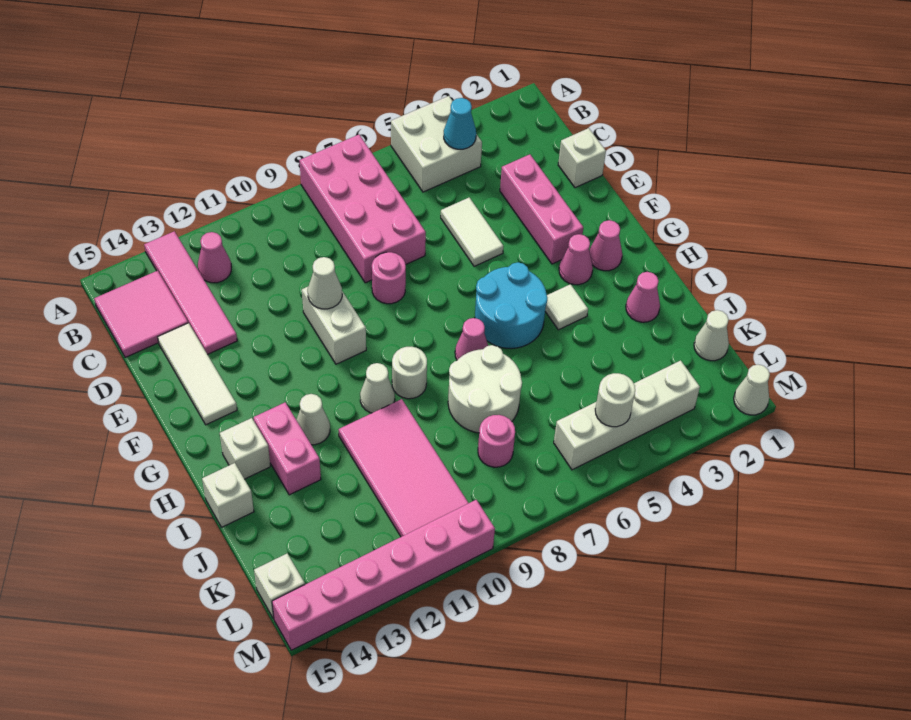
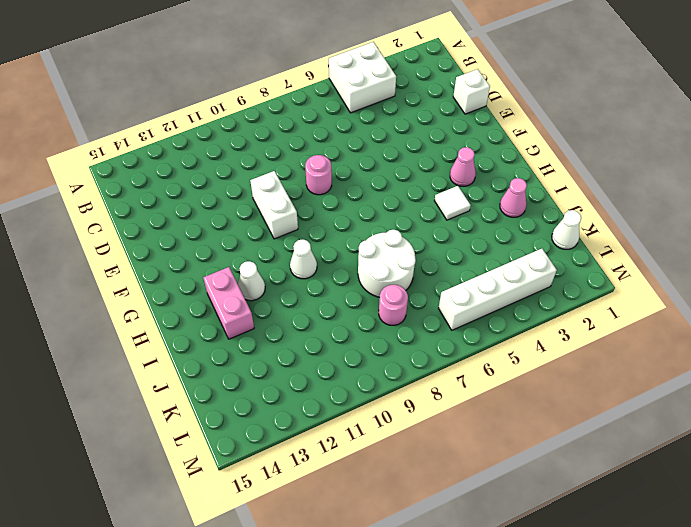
none -> pink brick A7:D8 level 1
none -> pink tile A13:D13 level 1
none -> pink cone B12 level 1
none -> pink tile B14:C15 level 1

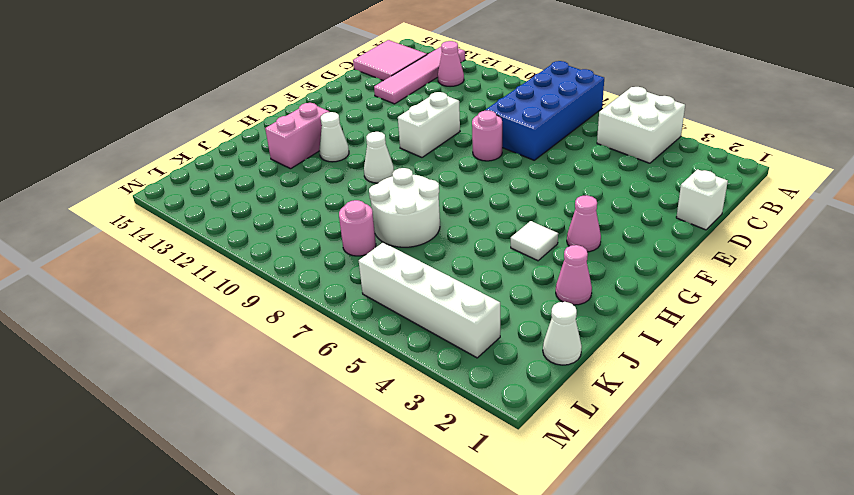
blue brick A7:D8 level 1 -> pink brick A7:D8 level 1
none -> pink brick D3:F3 level 1
none -> white tile D5:E5 level 1
none -> white tile D14:F14 level 1
none -> pink cone G2 level 1

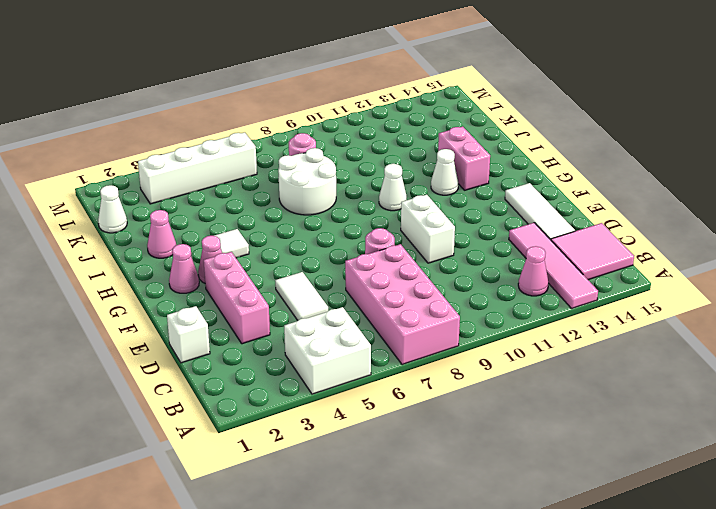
none -> cyan round brick G5:H6 level 1
none -> pink cone H7 level 1
none -> white round brick H9 level 1
none -> white brick H14 level 1

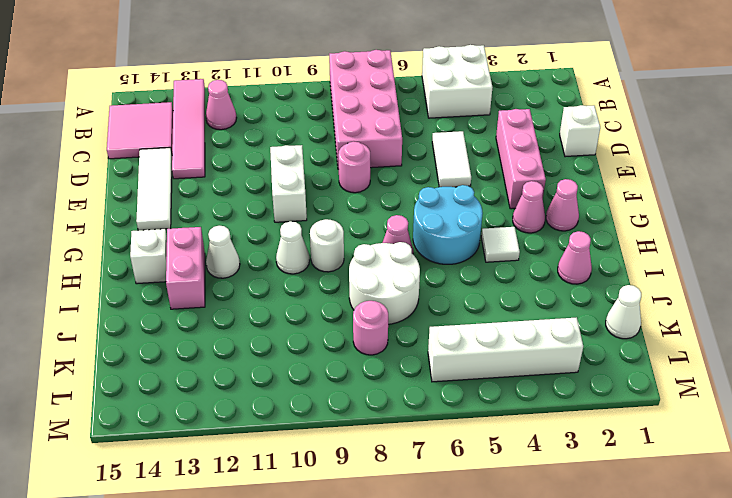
none -> pink tile I10:L11 level 1
none -> white brick I15 level 1
none -> white brick L15 level 1
none -> white cone M1 level 1

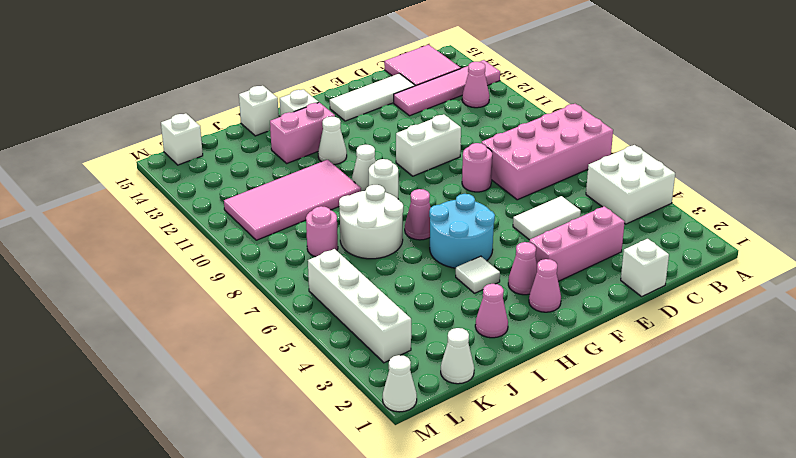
none -> pink brick M10:M15 level 1
none -> cyan cone B4 level 2
none -> white cone E10 level 2
none -> white round brick L5 level 2

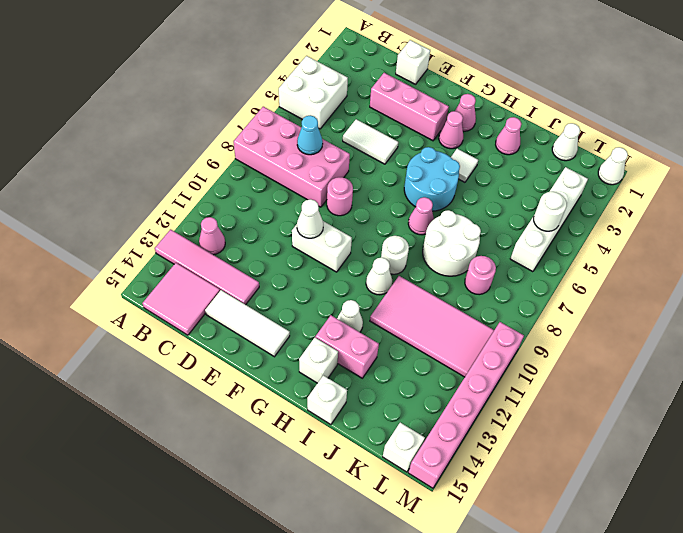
cyan cone C7 level 2 -> cyan cone B4 level 2

